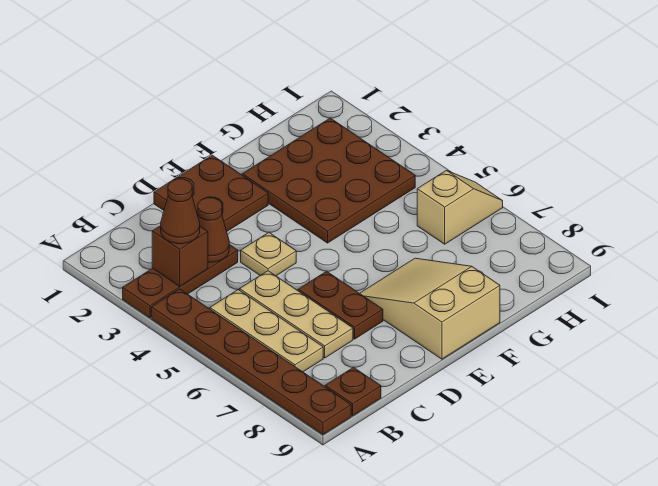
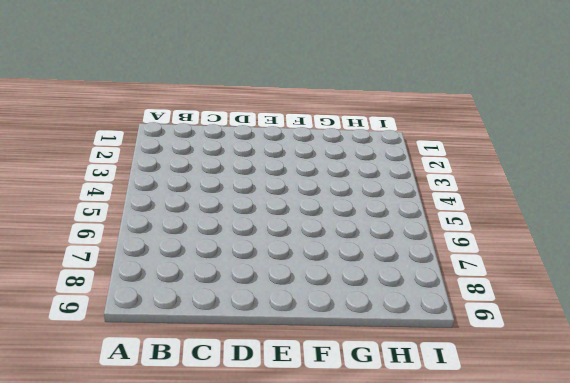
none -> brown plate A3:C3 level 1
none -> brown plate A4:A9 level 1
none -> tan plate B5:B7 level 1

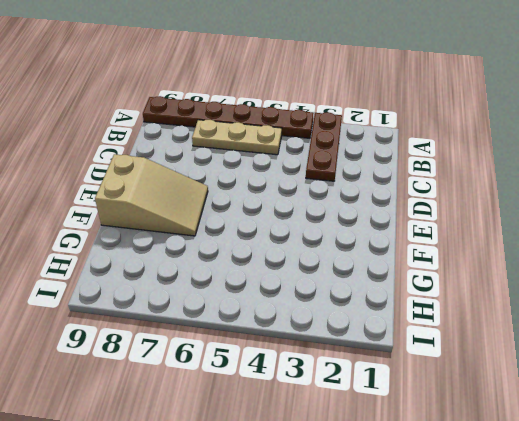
none -> brown plate B9 level 1
none -> tan plate C5:C7 level 1
none -> brown plate D1:E2 level 1

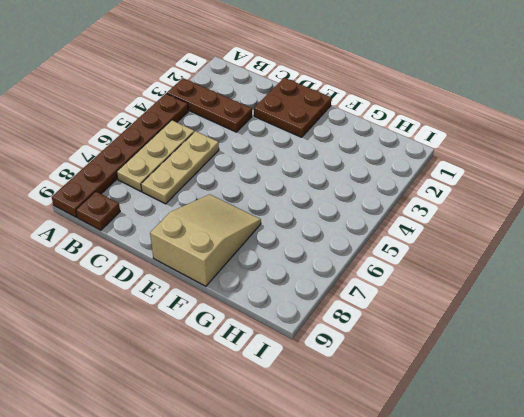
none -> tan plate D4 level 1
none -> brown plate D6:D7 level 1
none -> brown plate F2:H4 level 1

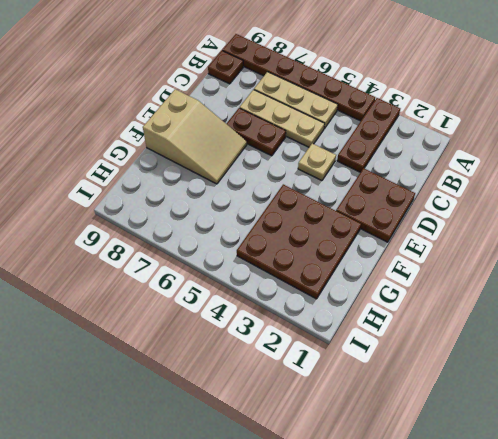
none -> tan slope H6:I6 level 1 top H
none -> brown brick B3 level 2
none -> brown cone C3 level 2

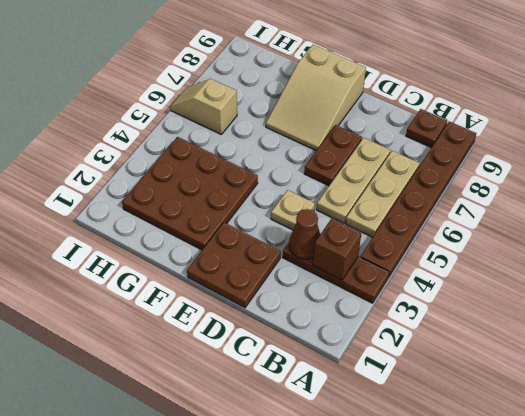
none -> brown cone B3 level 3

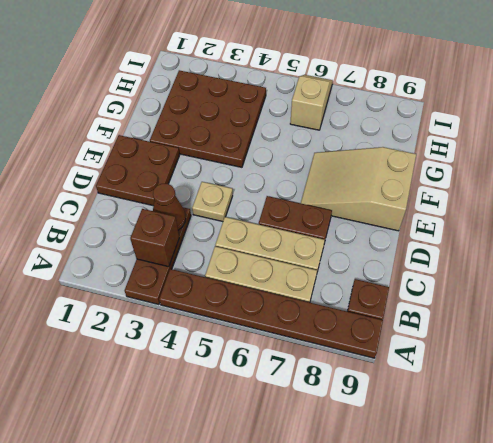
none -> brown cone B3 level 3

